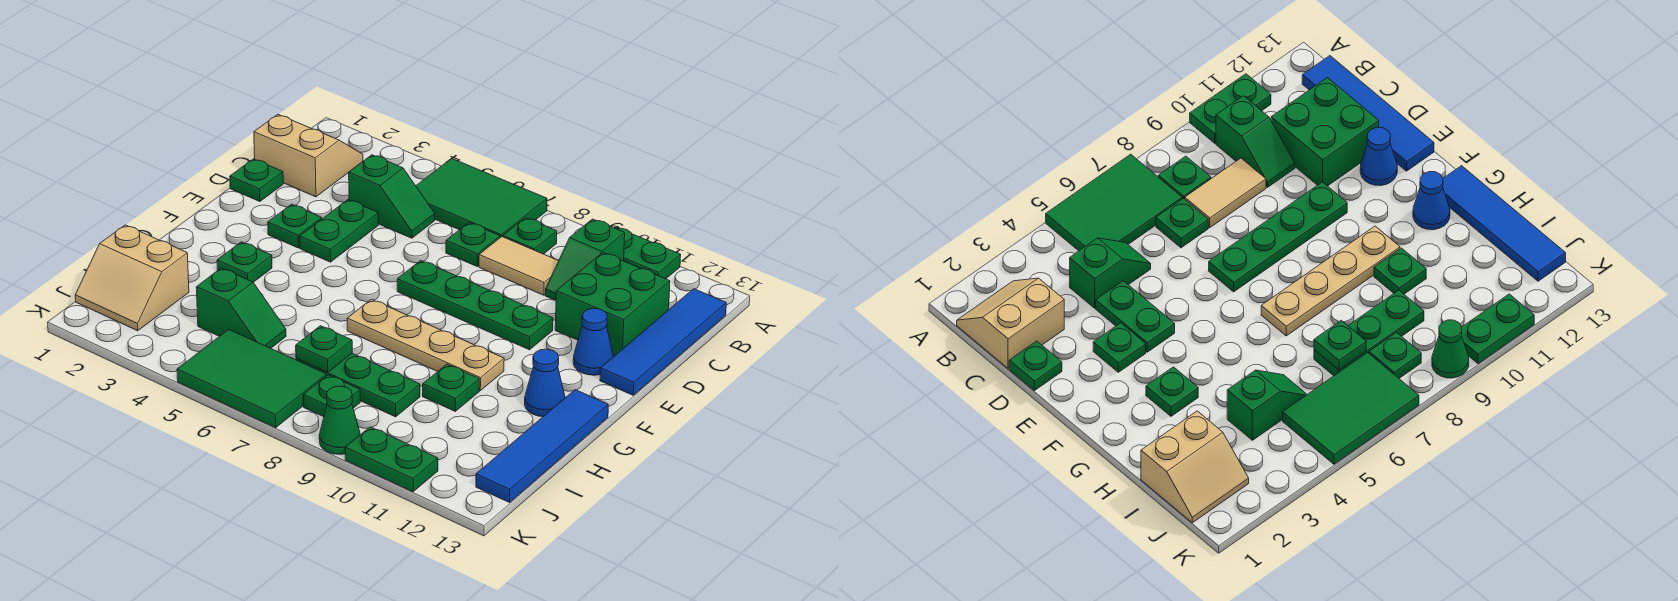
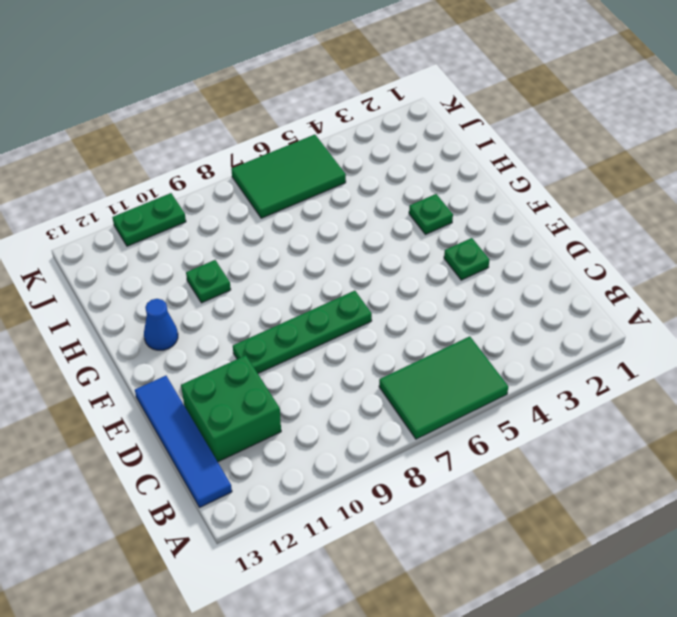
none -> green plate A10:A11 level 1
none -> tan slope B1:C2 level 1 top C
none -> green plate B8 level 1

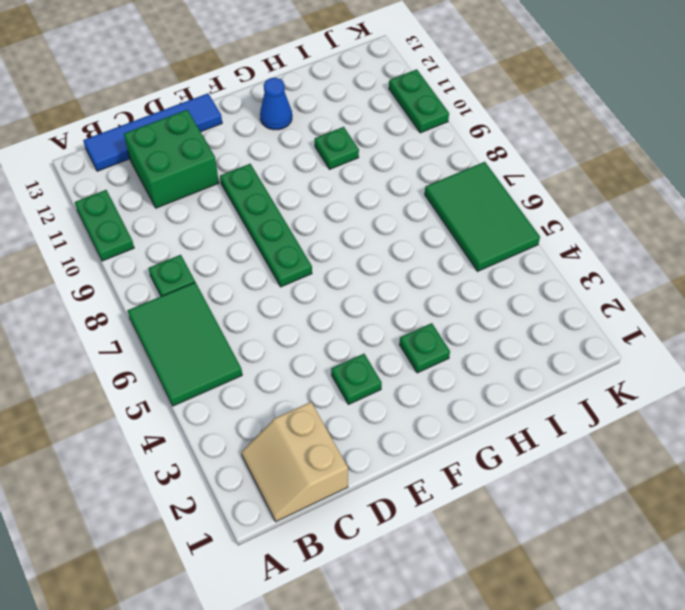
none -> green slope B10:C10 level 1 top B
none -> green slope C4:C5 level 1 top 4
none -> green plate C7 level 1

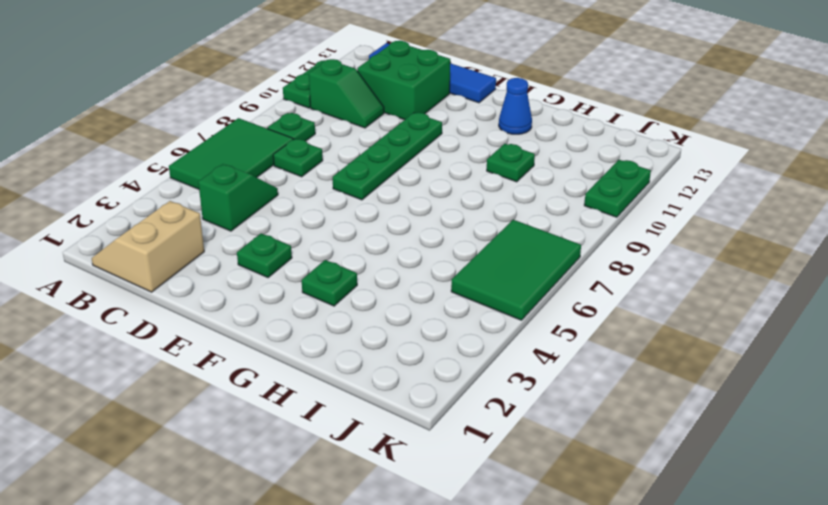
none -> tan tile C8:C9 level 1
none -> green plate D1 level 1
none -> green plate D4:E4 level 1

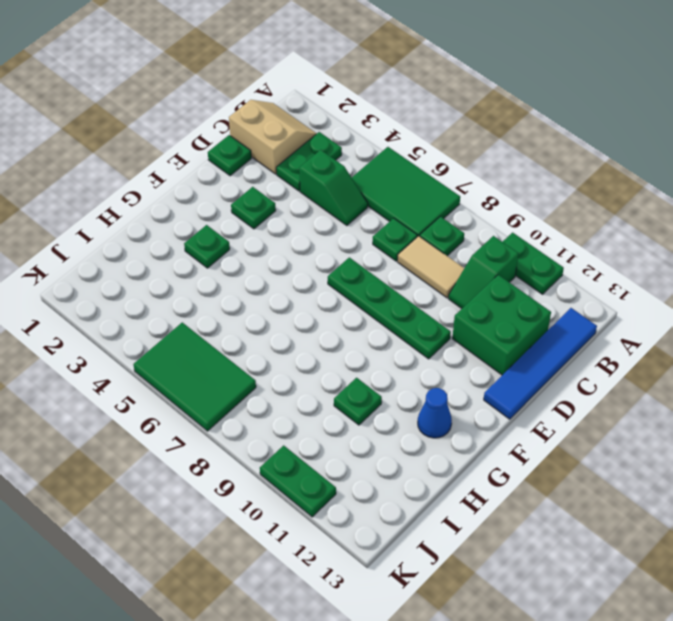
green plate B3:C3 level 1 -> green plate D4:E4 level 1
none -> blue cone E12 level 1
none -> tan plate G7:G10 level 1
none -> blue tile G13:J13 level 1

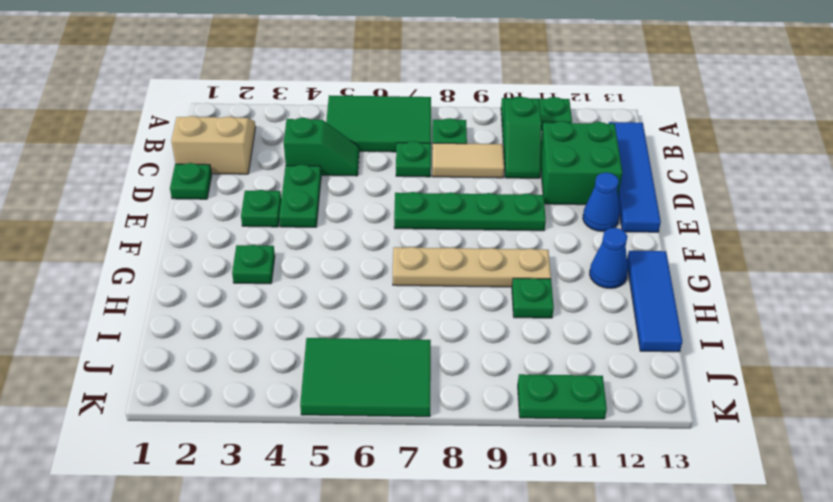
blue tile G13:I13 level 1 -> blue tile G13:J13 level 1
none -> tan slope I1:J2 level 1 top I
none -> green slope I4:I5 level 1 top 4
none -> green plate I7:I9 level 1

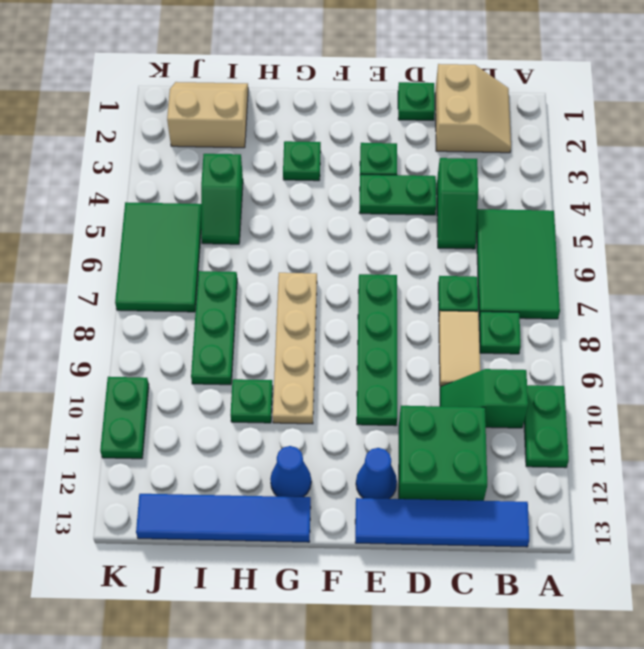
tan slope I1:J2 level 1 top 2 -> tan slope I1:J2 level 1 top I
none -> green plate J8 level 1
none -> green cone K9 level 1
none -> green plate I7 level 2

